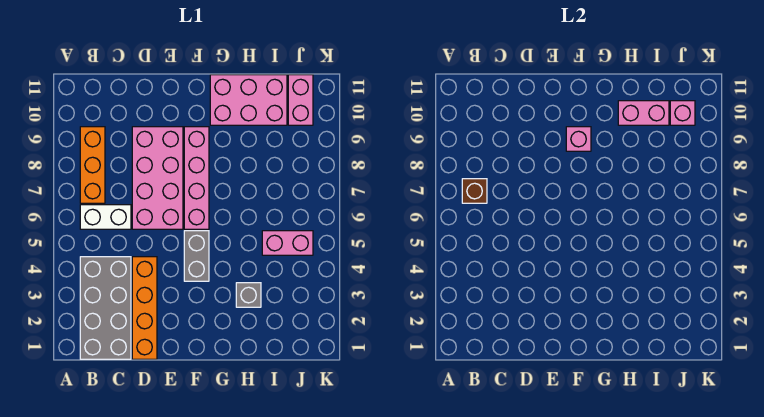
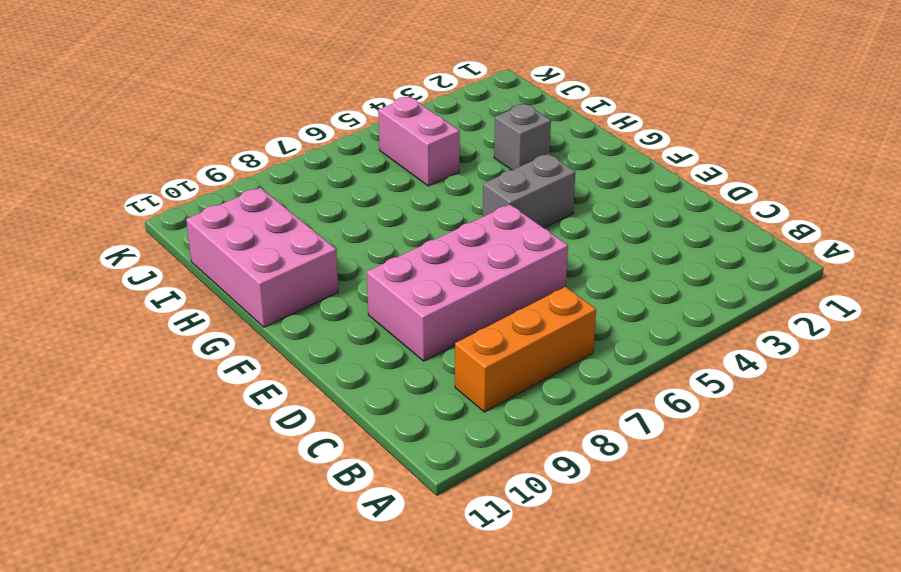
none -> grey brick B1:C4 level 1
none -> white brick B6:C6 level 1
none -> orange brick D1:D4 level 1

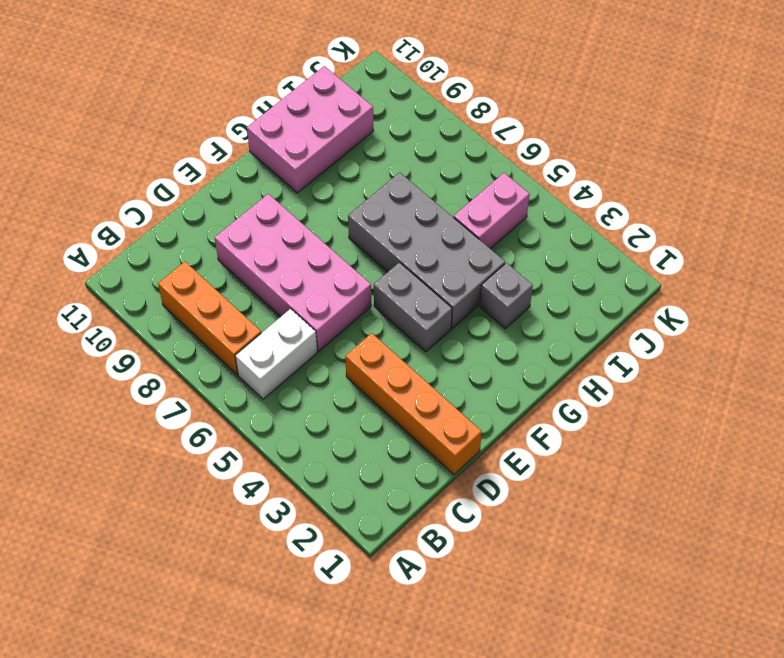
grey brick G4:H7 level 1 -> grey brick B1:C4 level 1
none -> pink brick F6:F9 level 1
none -> pink brick J10:J11 level 1
none -> brown brick B7 level 2

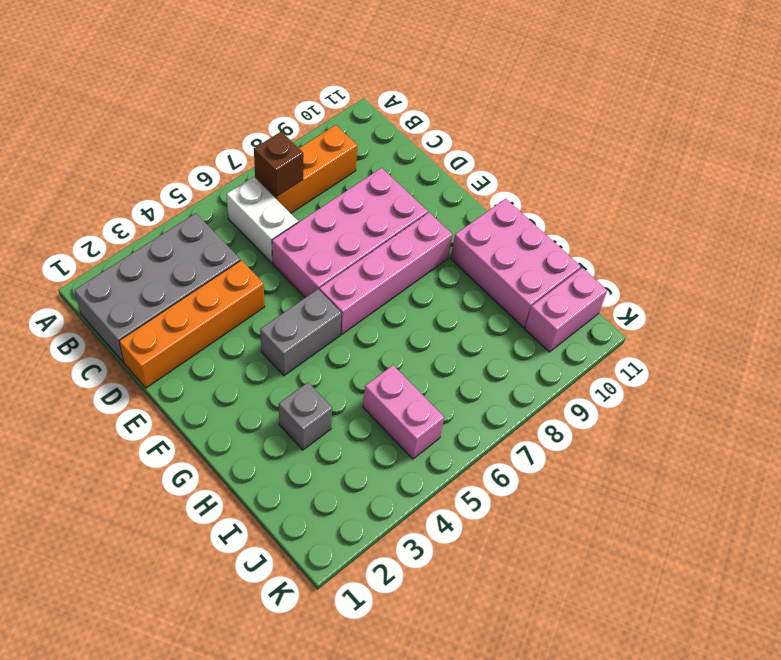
none -> pink brick F9 level 2
none -> pink brick H10:I10 level 2
none -> pink brick J10 level 2

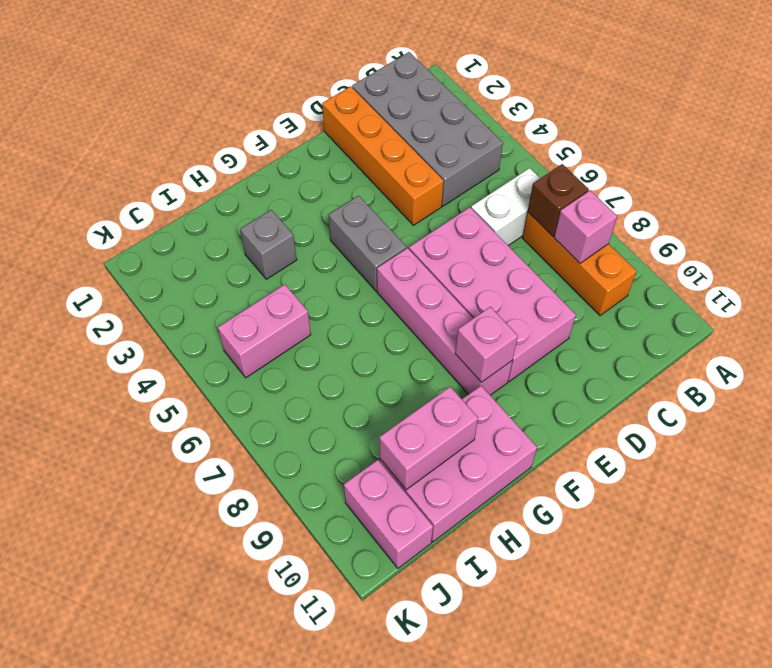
pink brick B8 level 2 -> pink brick J10 level 2

